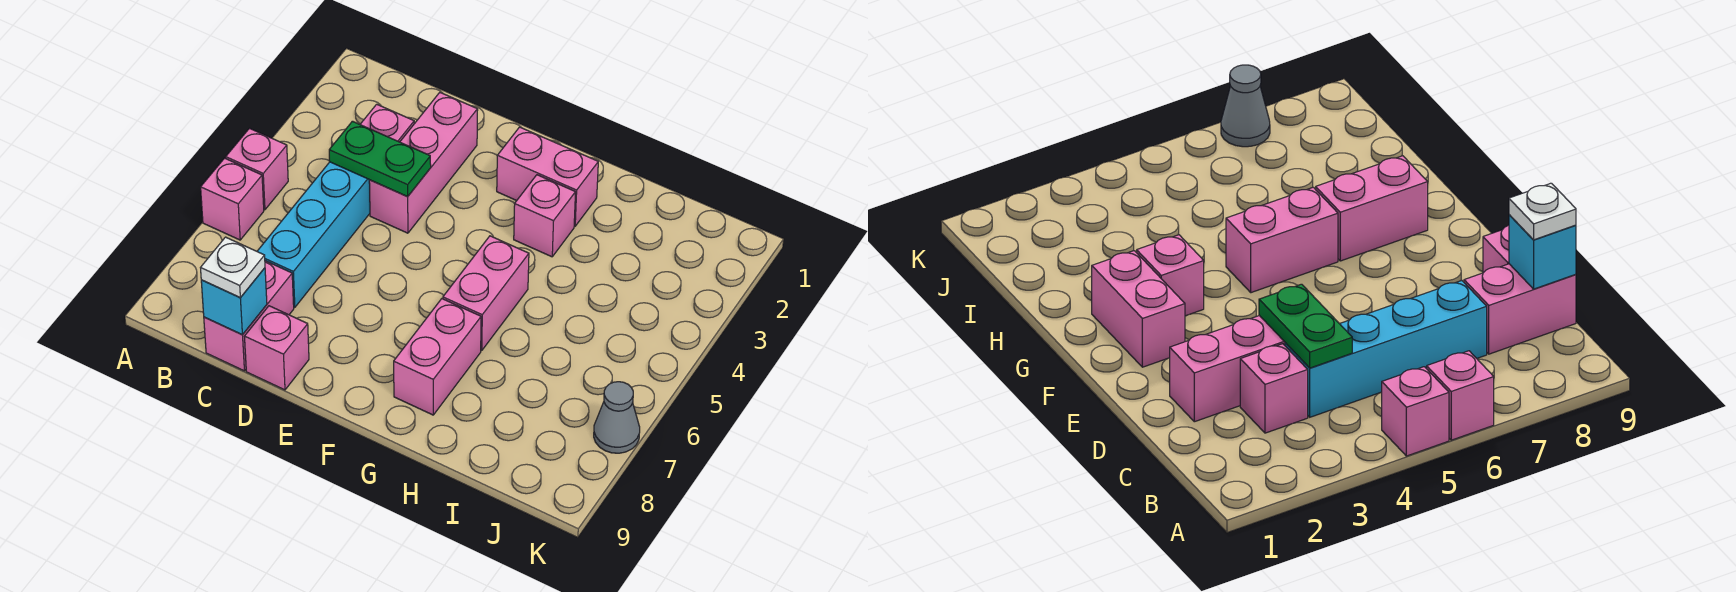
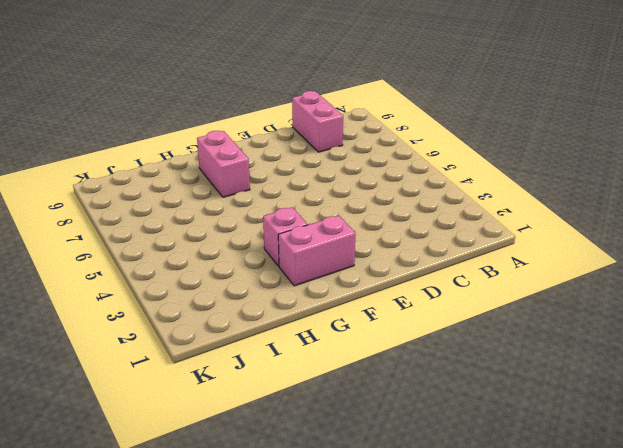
none -> pink brick A5 level 1
none -> pink brick A6 level 1
none -> pink brick C3 level 1

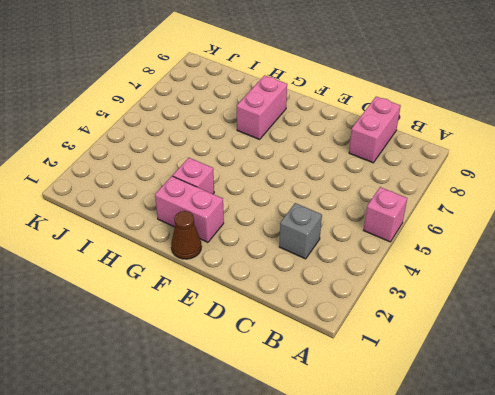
grey brick C3 level 1 -> pink brick C3 level 1
brown cone F1 level 1 -> none
none -> pink brick A6 level 1
none -> cyan brick C4:C7 level 1
none -> pink brick D2:D4 level 1

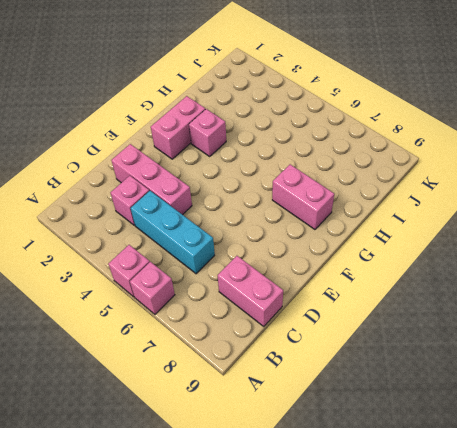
cyan brick C4:C6 level 1 -> cyan brick C4:C7 level 1
none -> pink brick D9 level 1
none -> pink brick G5:G6 level 1
none -> grey cone K7 level 1

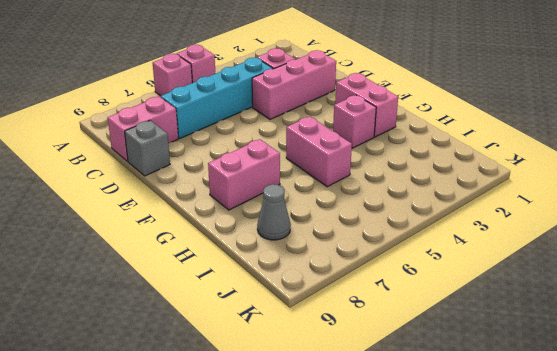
grey brick D9 level 1 -> pink brick D9 level 1
pink brick G5:H5 level 1 -> pink brick G5:G6 level 1
grey cone I8 level 1 -> grey cone K7 level 1
none -> green plate C4:D4 level 2
none -> cyan brick C9 level 2
none -> white plate C9 level 3

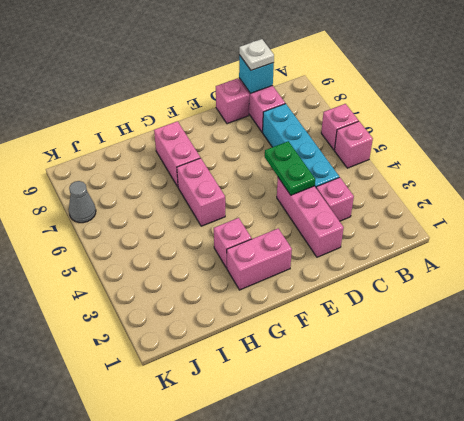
green plate D4:D5 level 2 -> green plate C4:D4 level 2

